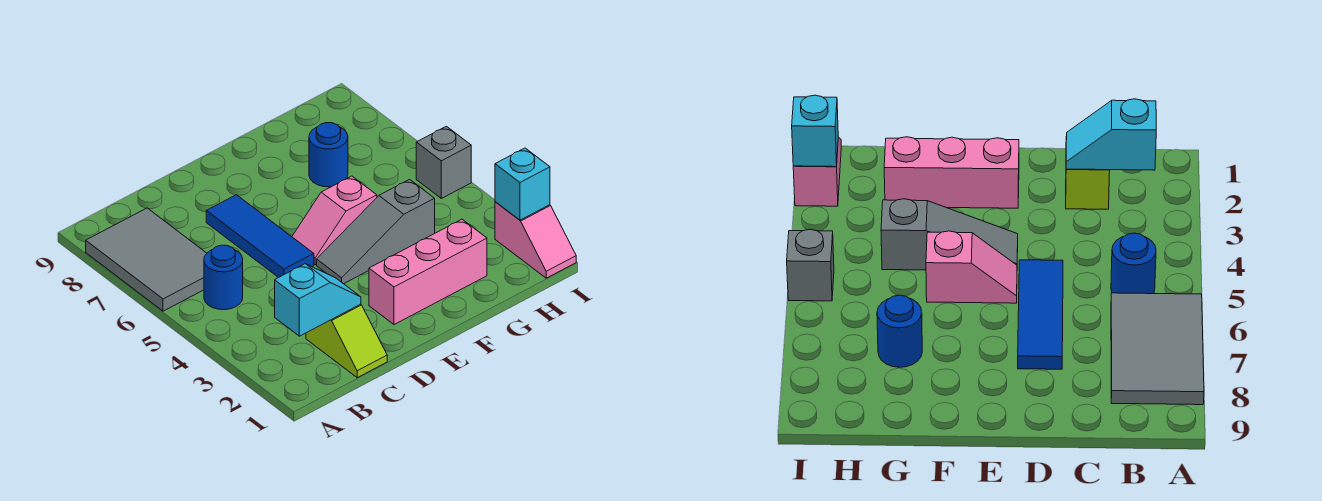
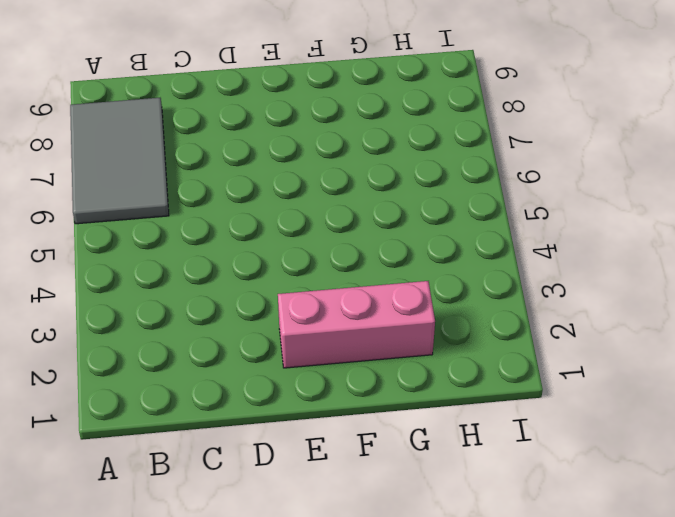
none -> blue round brick B5 level 1
none -> lime slope C1:C2 level 1 top 2
none -> blue tile D5:D7 level 1

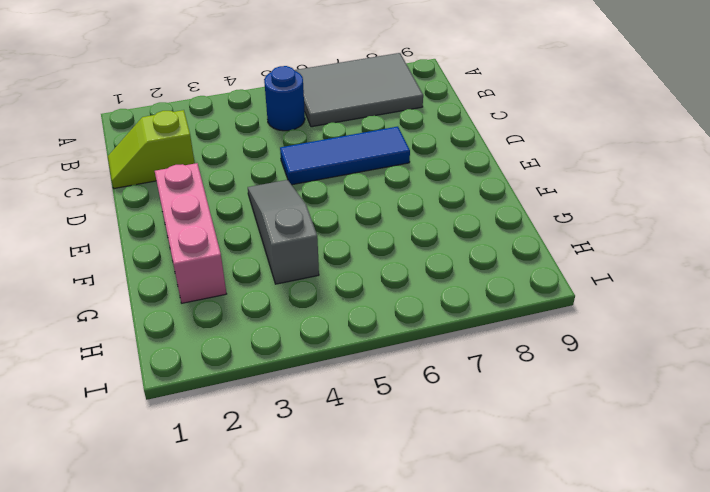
none -> pink slope E5:F5 level 1 top F
none -> blue round brick G7 level 1
none -> pink slope I1:I2 level 1 top 2

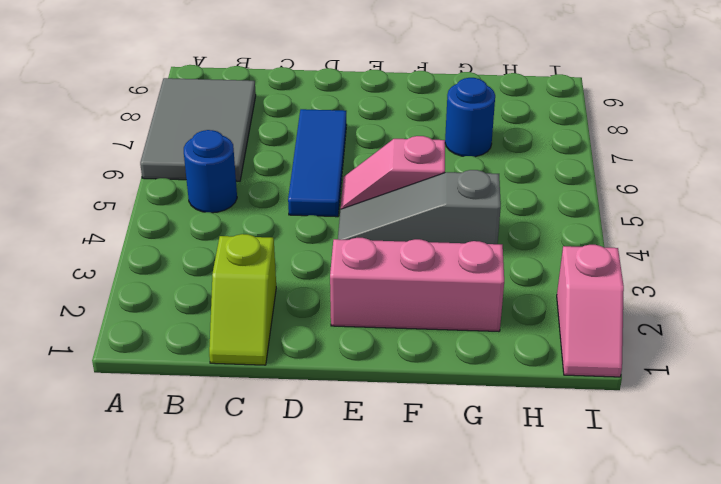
none -> grey brick I5 level 1
none -> cyan slope B2:C2 level 2 top B
none -> cyan brick I2 level 2

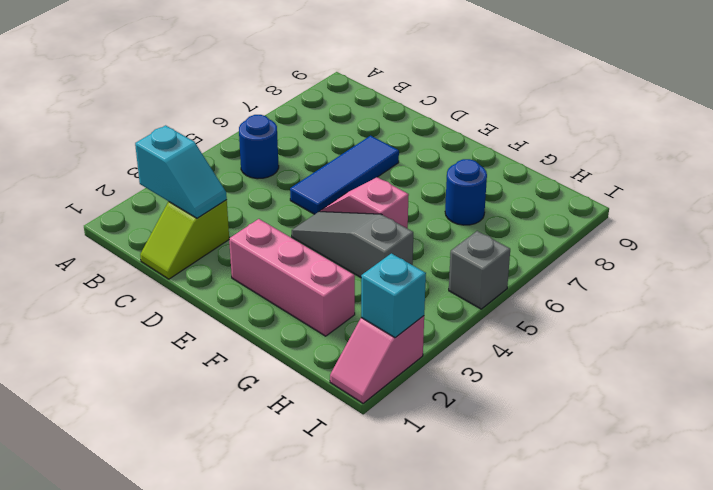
none -> grey tile A6:B8 level 1

